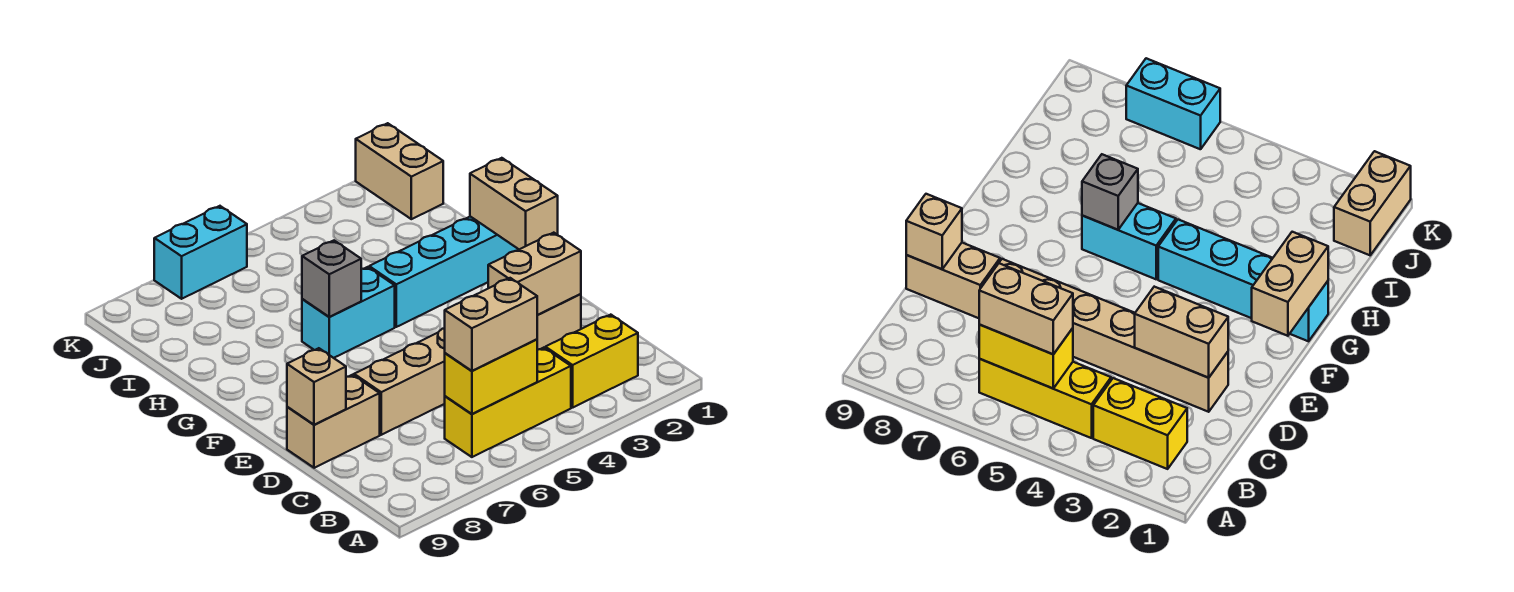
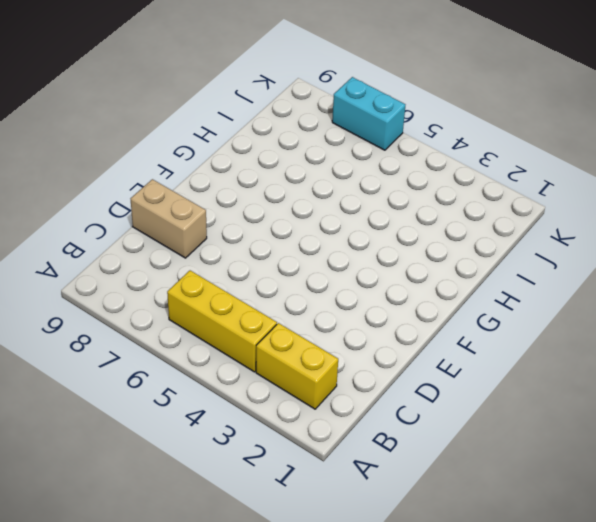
none -> tan brick D2:D7 level 1
none -> cyan brick G1:G4 level 1
none -> cyan brick G5:G6 level 1

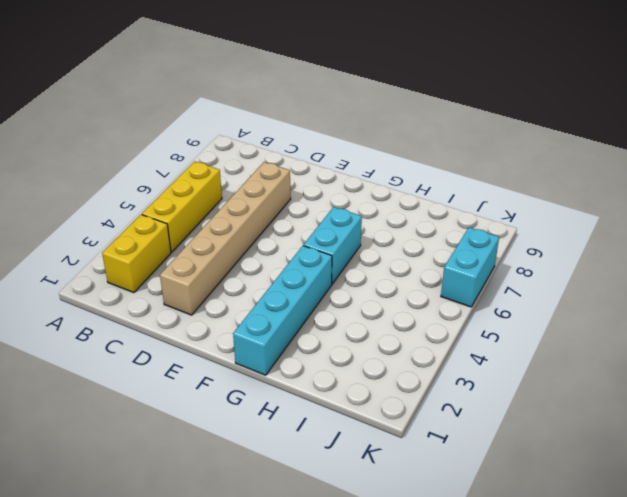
none -> tan brick D8:D9 level 1
none -> tan brick J1:K1 level 1
none -> yellow brick B5:B6 level 2

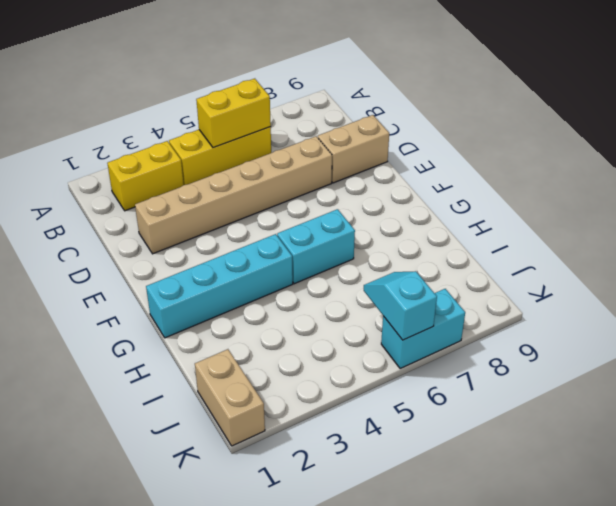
cyan slope J6:K6 level 2 top K -> none
none -> tan brick D2:D3 level 2
none -> tan brick D9 level 2
none -> tan brick F1:G1 level 2

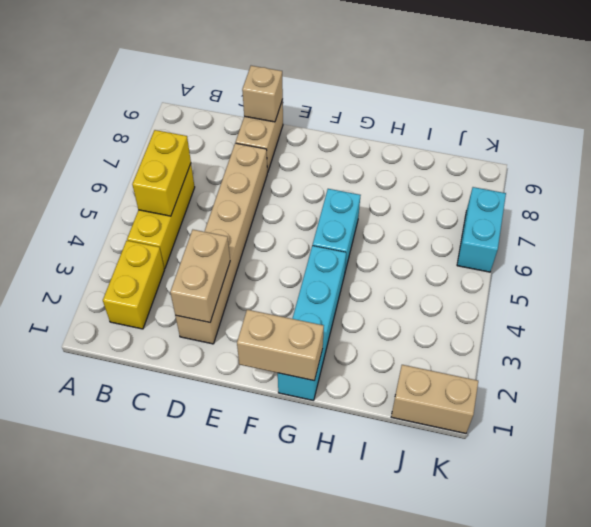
none -> grey brick G6 level 2
none -> tan brick B5:B6 level 3

